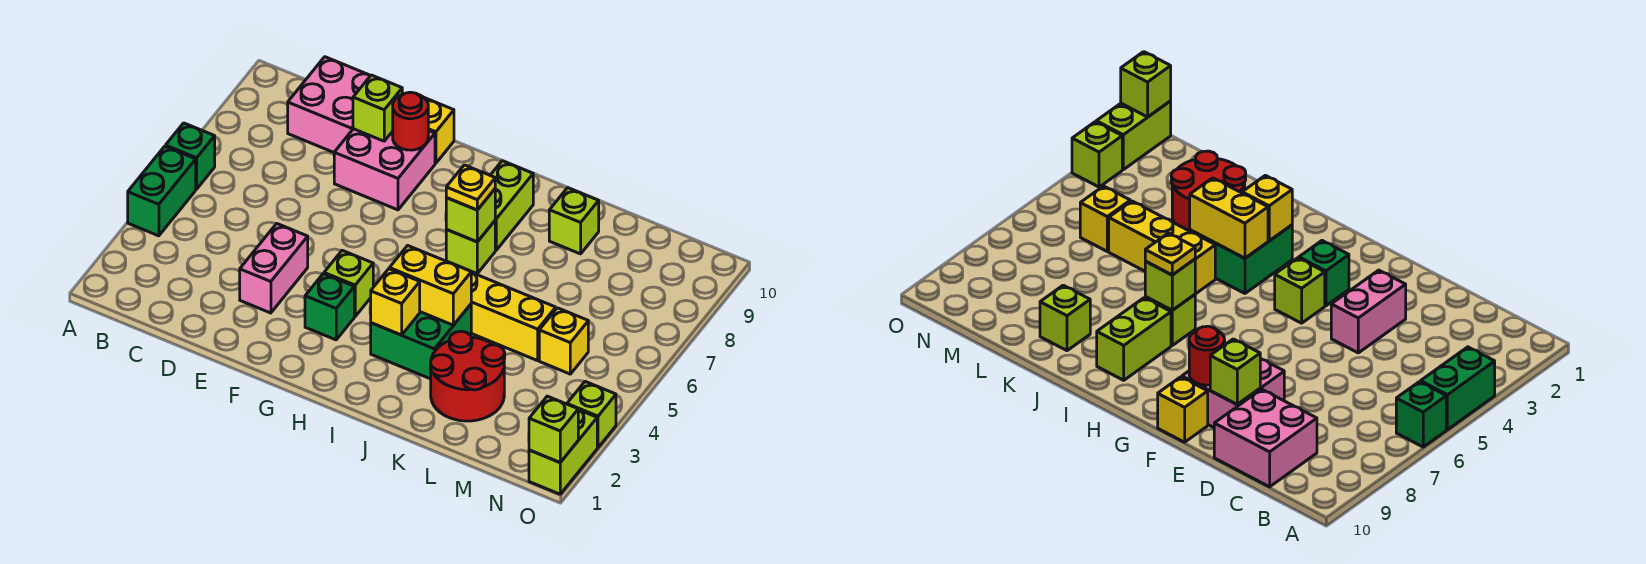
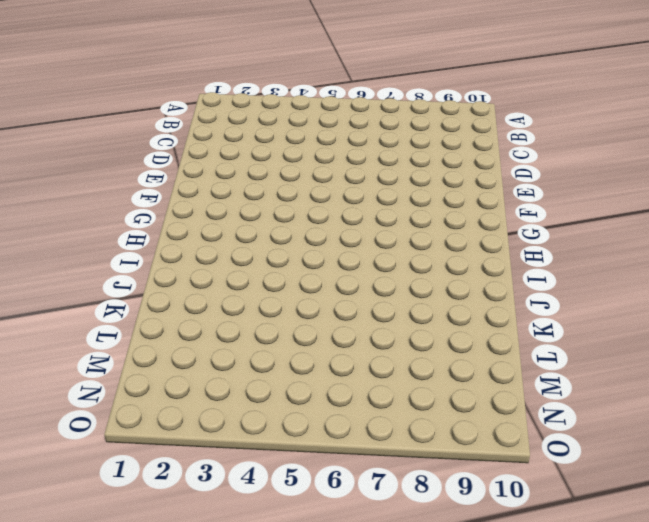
none -> green brick A4:A5 level 1
none -> green brick A6 level 1
none -> pink brick C9:D10 level 1

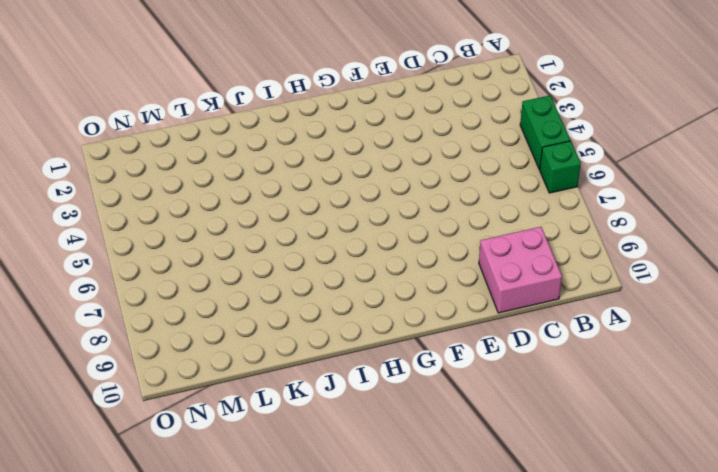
none -> pink brick E3:E4 level 1
none -> pink brick E8:F9 level 1
none -> yellow brick F10 level 1

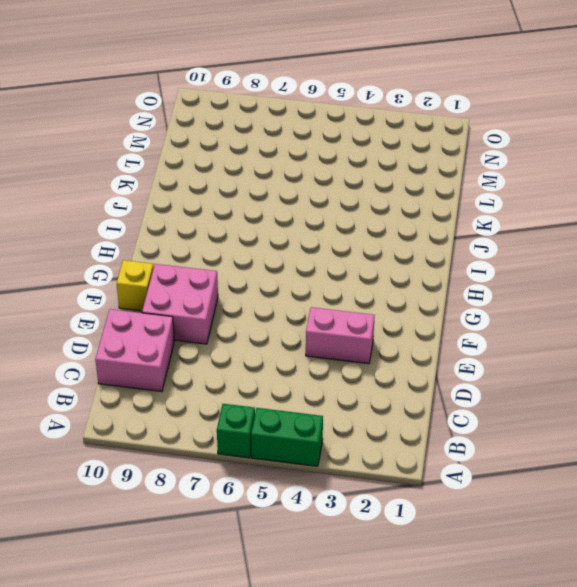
none -> green brick G3 level 1
none -> lime brick G4 level 1
none -> green brick I3:J4 level 1

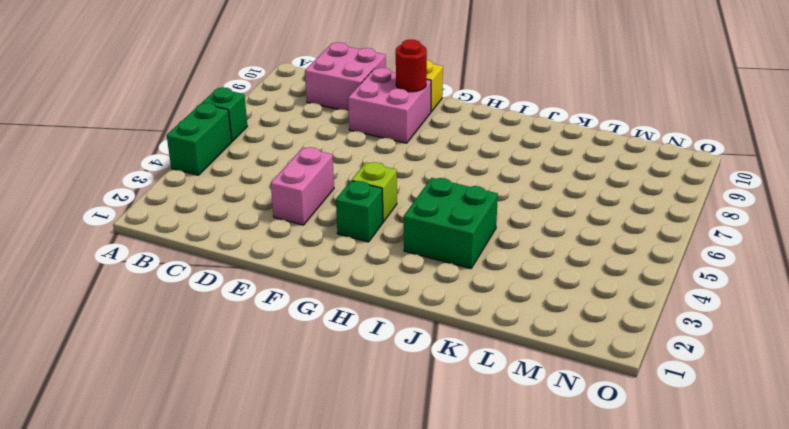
none -> lime brick I7 level 1
none -> lime brick I8:I9 level 1
none -> yellow brick J5:L5 level 1

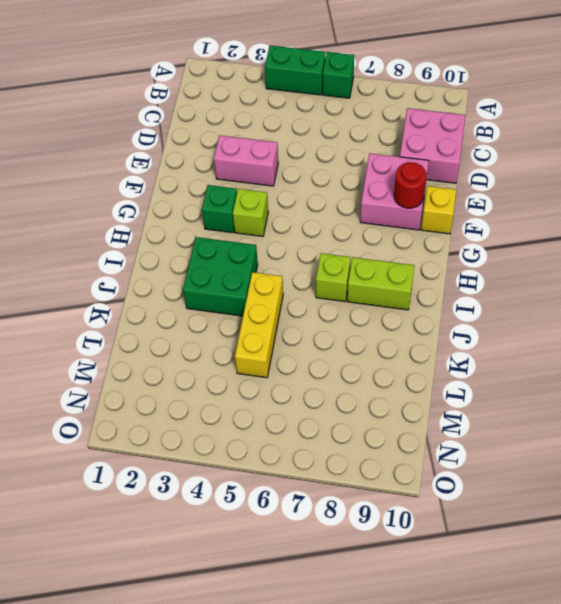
none -> red round brick K2:L3 level 1
none -> lime brick K9 level 1
none -> yellow brick M5 level 1

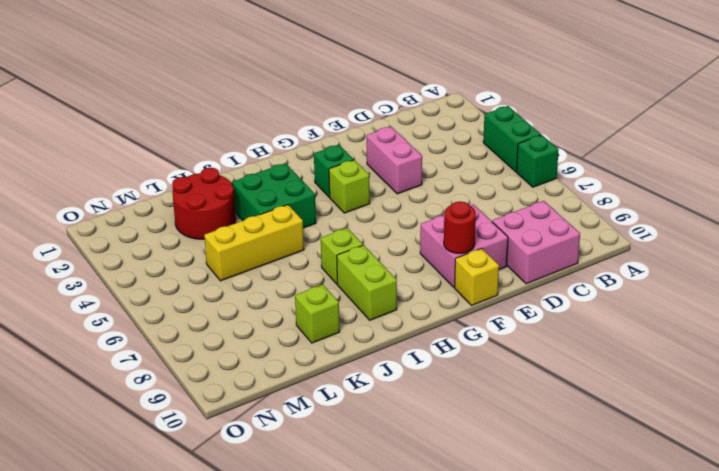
none -> yellow brick M5 level 1
none -> lime brick O1:O2 level 1
none -> lime brick O3 level 1

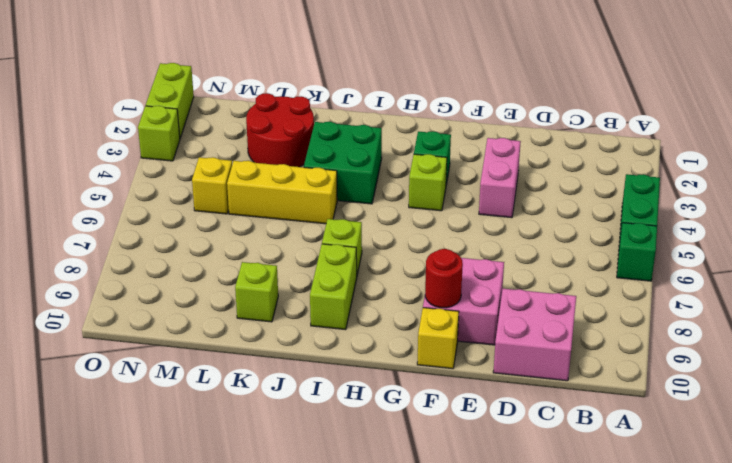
none -> lime brick E9 level 2
none -> yellow brick I3 level 2
none -> yellow brick I4:J4 level 2

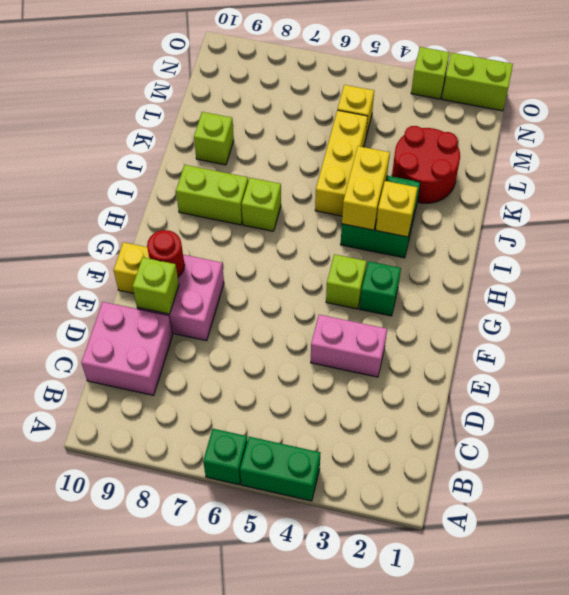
none -> lime brick I7 level 2
none -> lime brick O1 level 2
none -> yellow plate I7 level 3

